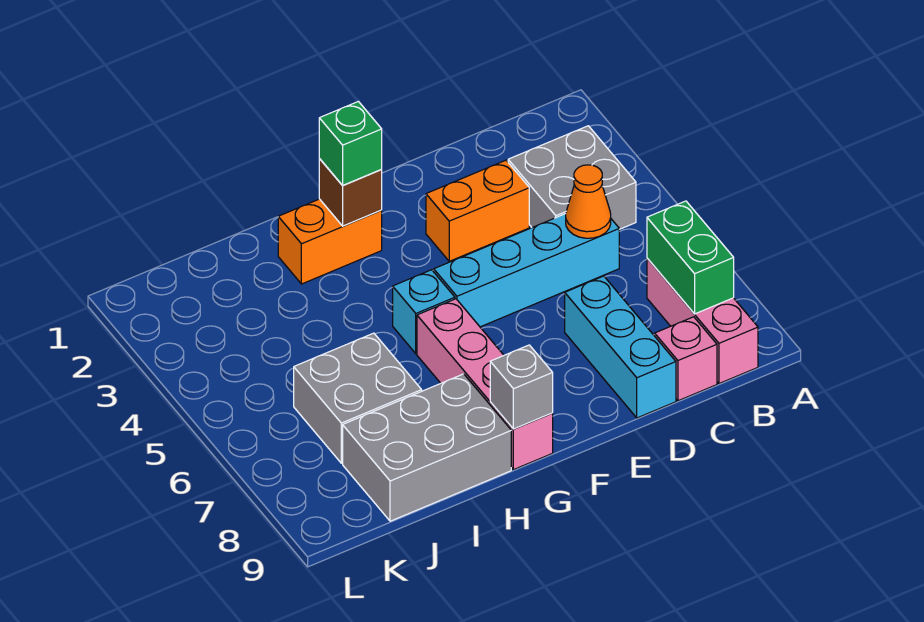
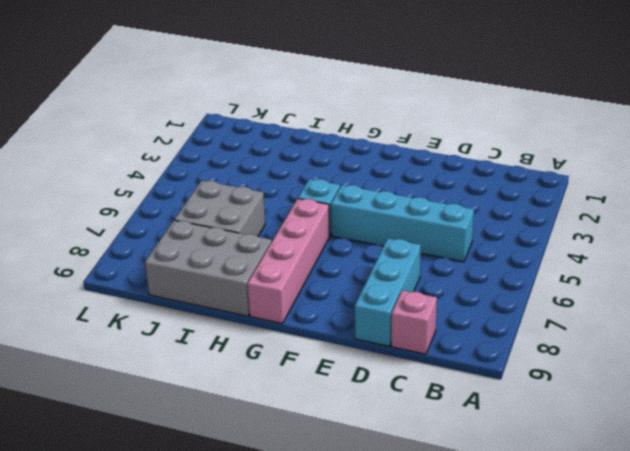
none -> grey brick B3:C4 level 1
none -> pink brick B7:B9 level 1
none -> orange brick D3:E3 level 1

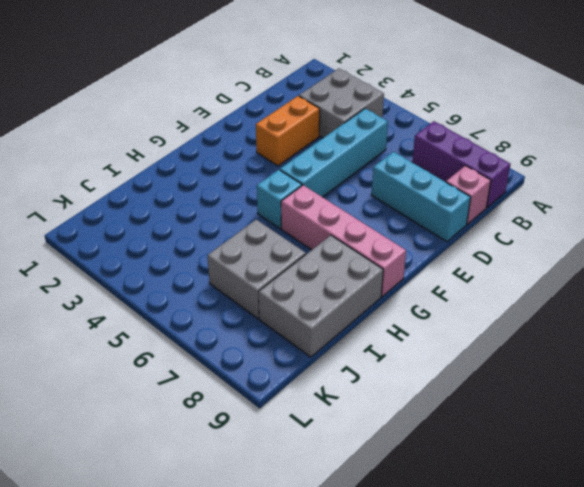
purple brick B7:B9 level 1 -> pink brick B7:B9 level 1
none -> orange brick G2:H2 level 1
none -> green brick B7:B8 level 2
none -> orange cone C5 level 2

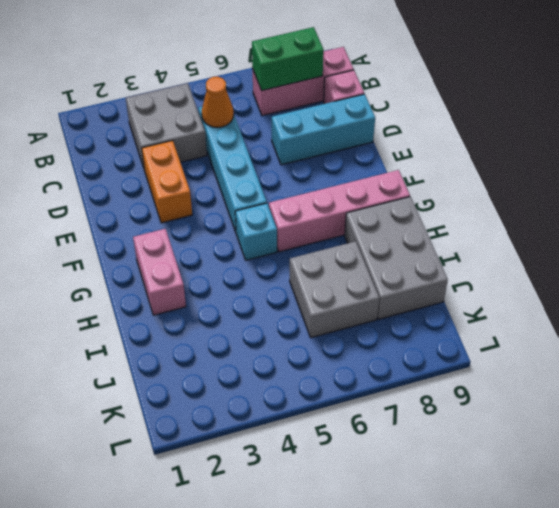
pink brick G2:H2 level 1 -> orange brick G2:H2 level 1
none -> brown brick G2 level 2
none -> grey brick G9 level 2
none -> green brick G2 level 3

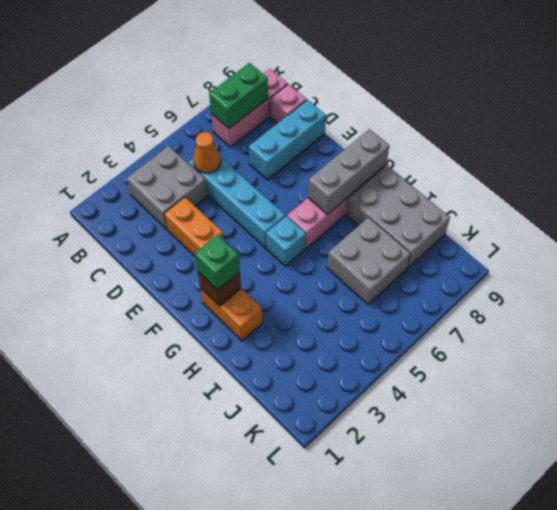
grey brick G7:G9 level 2 -> grey brick G9 level 2

